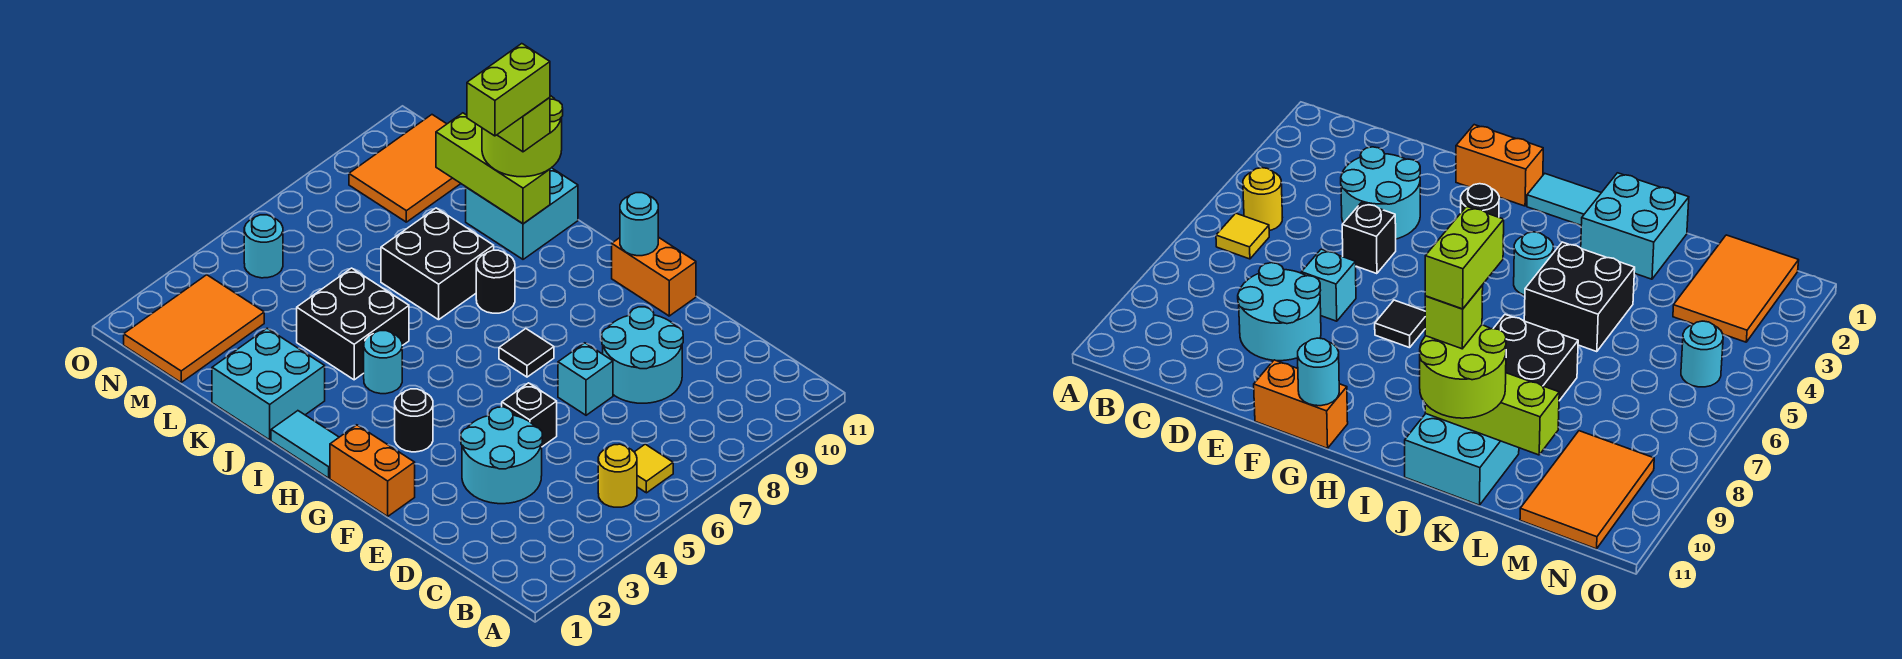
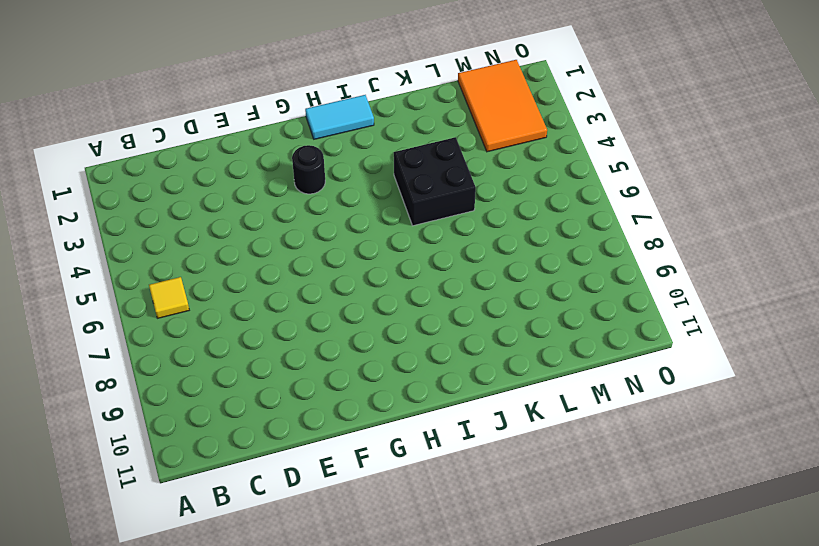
none -> yellow round brick B5 level 1
none -> cyan round brick D3:E4 level 1
none -> cyan round brick D8:E9 level 1

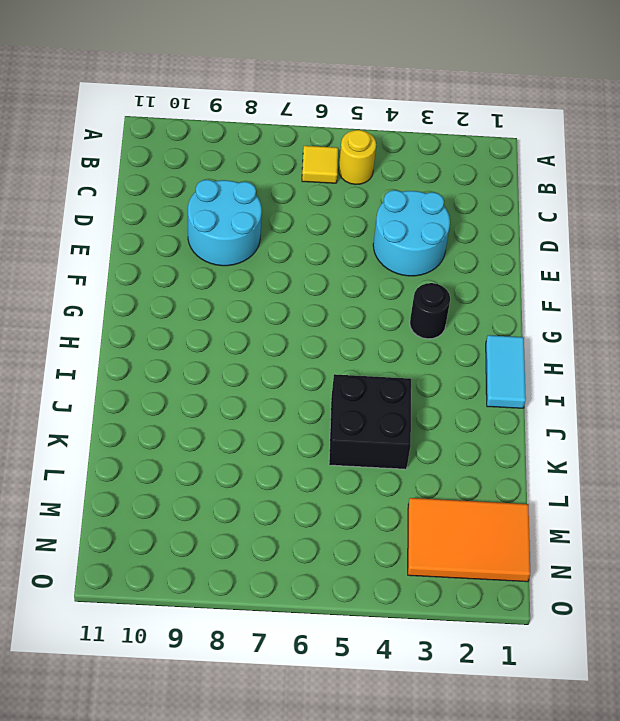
none -> black brick E5 level 1
none -> cyan brick E7 level 1
none -> orange brick F1:G1 level 1

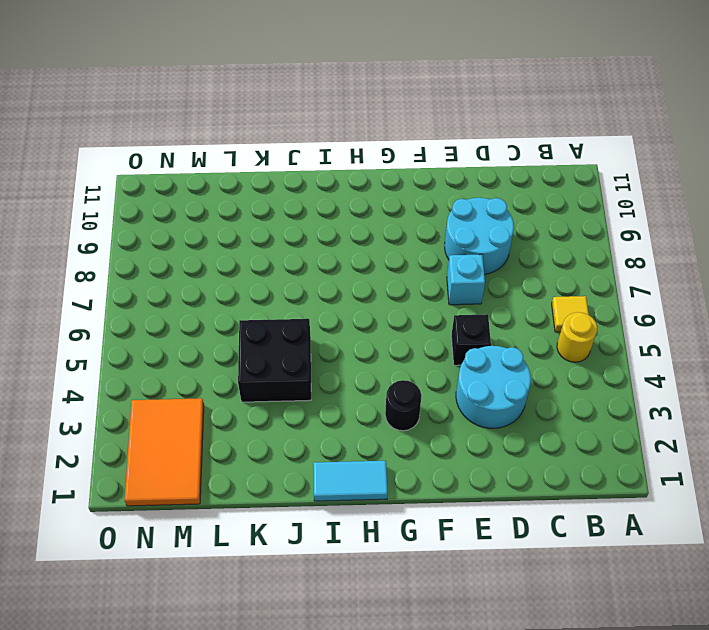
none -> orange brick F1:G1 level 1
none -> orange brick F11:G11 level 1
none -> black tile G7 level 1

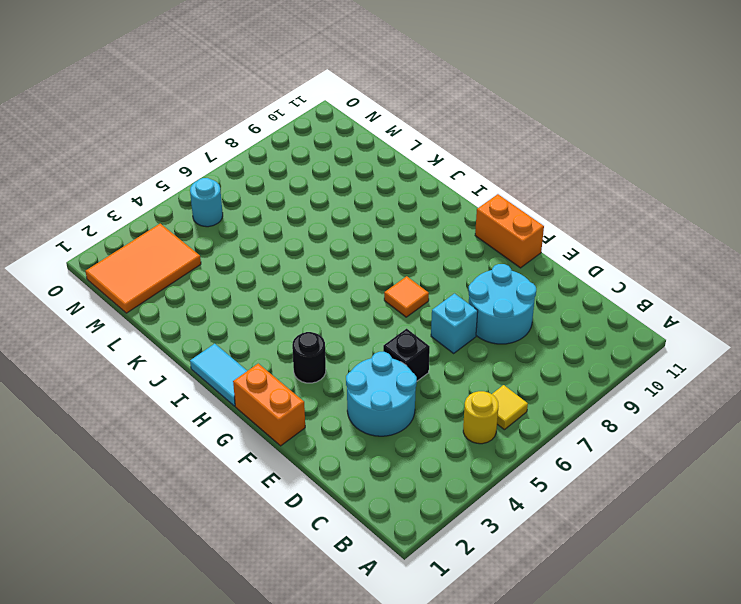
orange tile G7 level 1 -> black tile G7 level 1
none -> cyan round brick I4 level 1
none -> black round brick I8 level 1
none -> cyan brick J1:K2 level 1

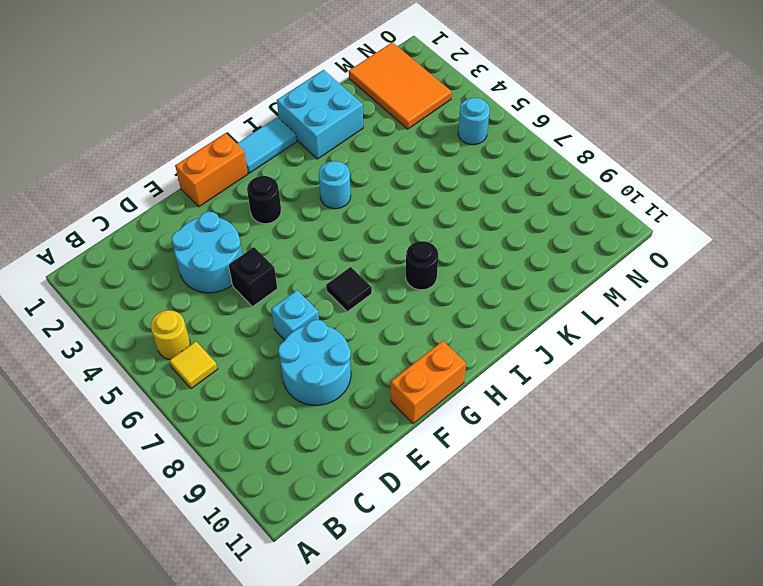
none -> black brick J4:K5 level 1
none -> black brick J7:K8 level 1
none -> cyan brick J10:K11 level 1

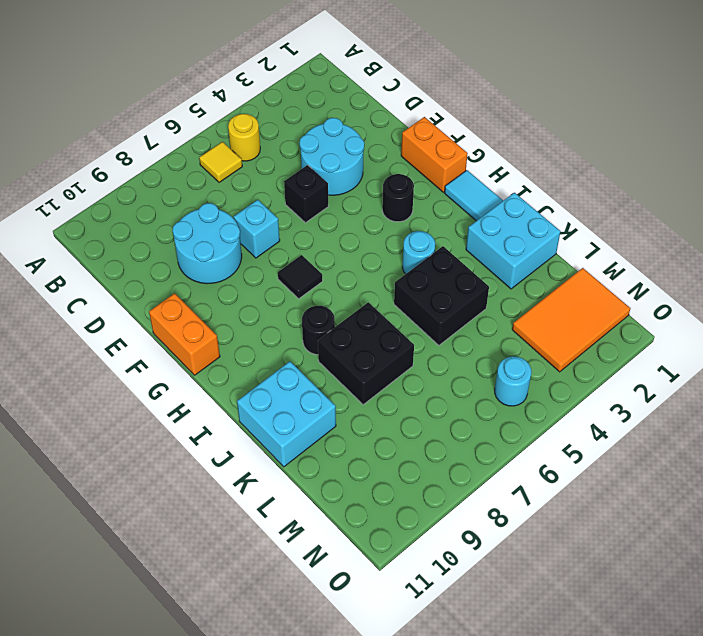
none -> orange tile M9:N11 level 1
none -> cyan round brick G11 level 2
none -> lime brick J10:L10 level 2

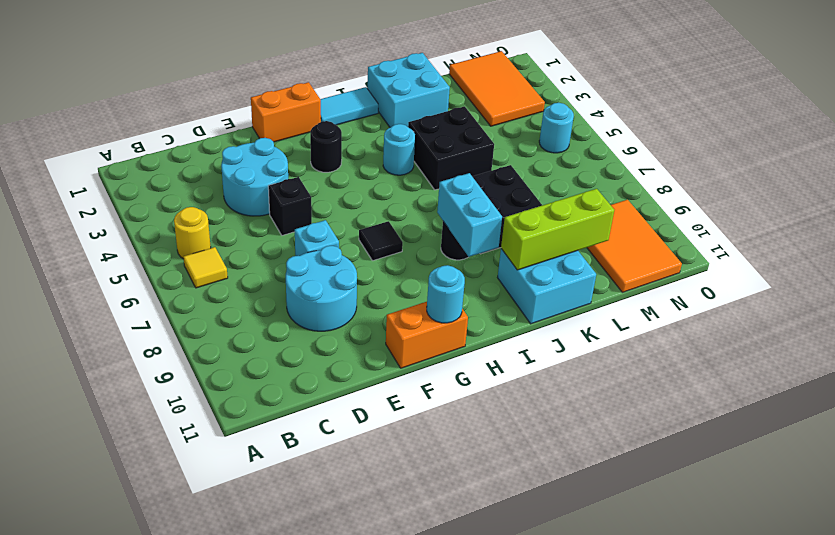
cyan brick I8:I9 level 2 -> none
none -> lime round brick J10:K11 level 3
none -> lime brick J10 level 4
none -> lime brick J9:J10 level 5

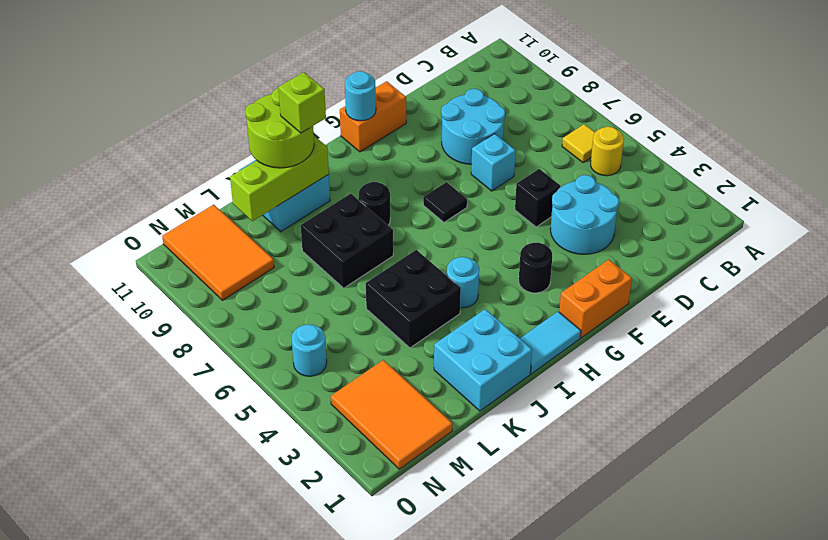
none -> lime brick J9:J10 level 5

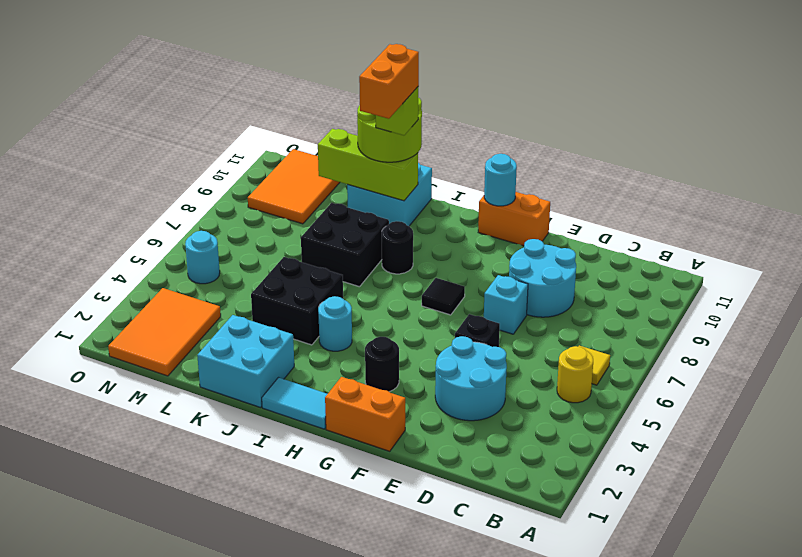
orange brick J9:J10 level 5 -> lime brick J9:J10 level 5

